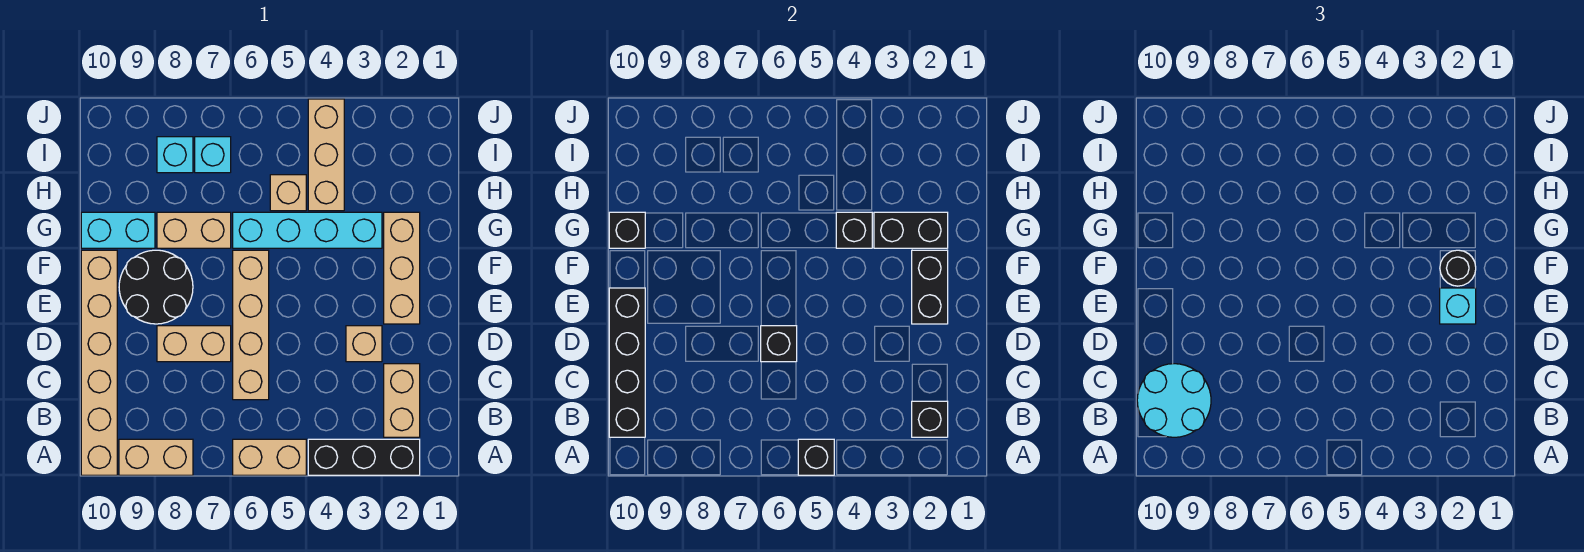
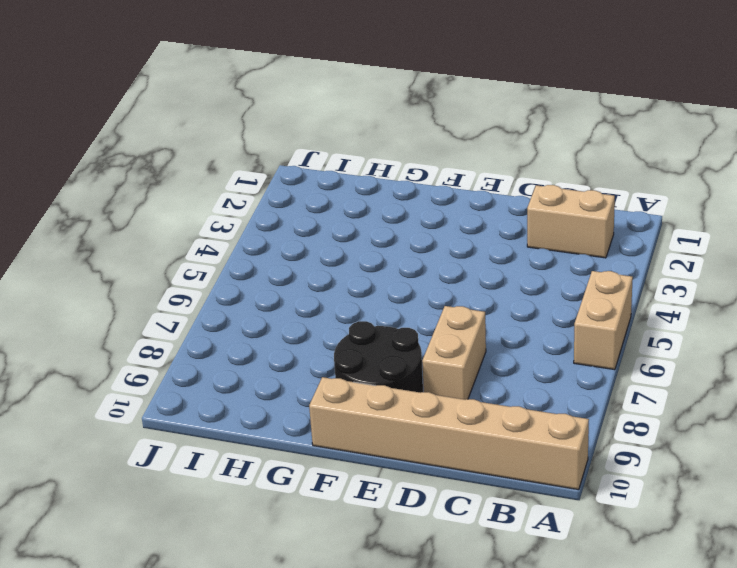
none -> black brick A2:A4 level 1
none -> tan brick A8:A9 level 1
none -> tan brick C6:F6 level 1

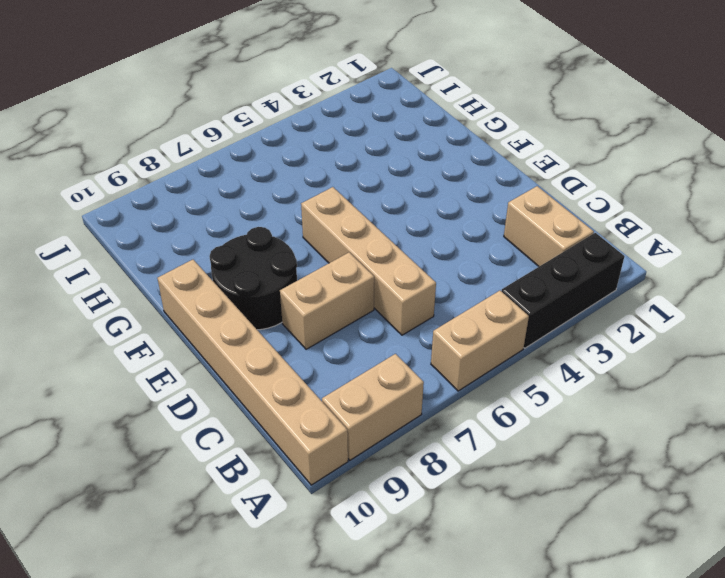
none -> tan brick D3 level 1
none -> tan brick E2:G2 level 1
none -> cyan brick G3:G6 level 1

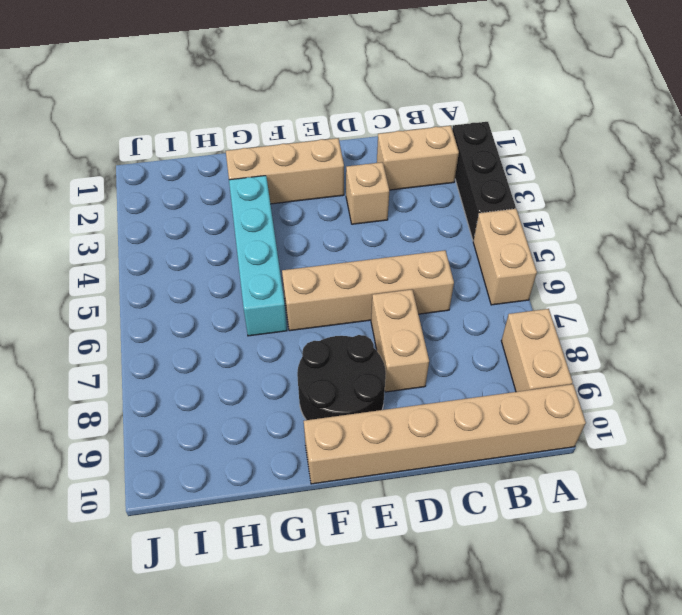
none -> tan brick G7:G8 level 1
none -> cyan brick G9:G10 level 1
none -> tan brick H4:J4 level 1

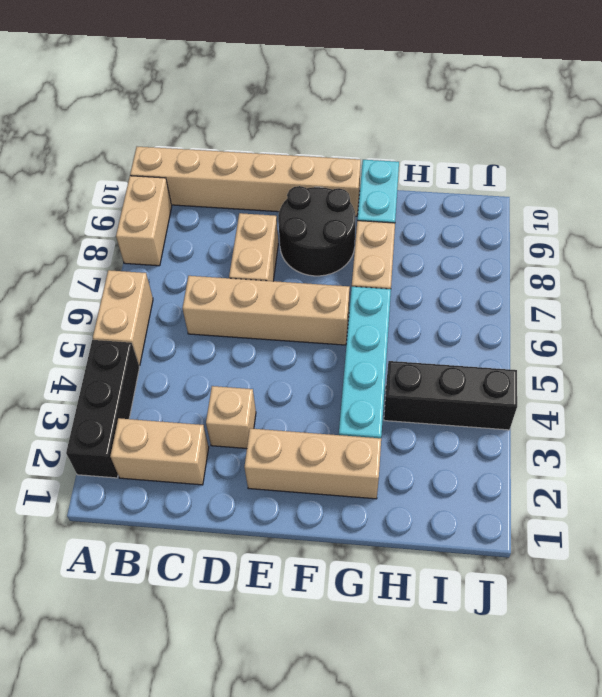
black brick H4:J4 level 1 -> tan brick H4:J4 level 1
none -> tan brick H5 level 1
none -> cyan brick I7 level 1
none -> cyan brick I8 level 1

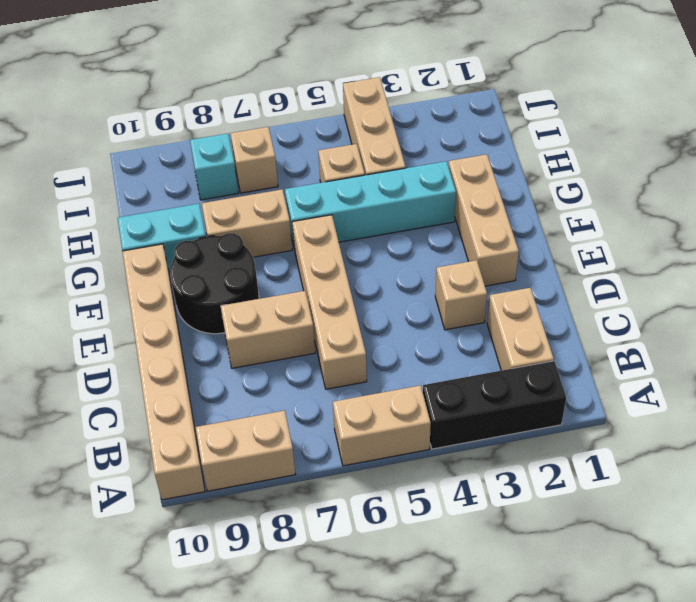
tan brick I7 level 1 -> cyan brick I7 level 1
none -> black brick A5 level 2
none -> black brick B2 level 2
none -> black brick B10:E10 level 2

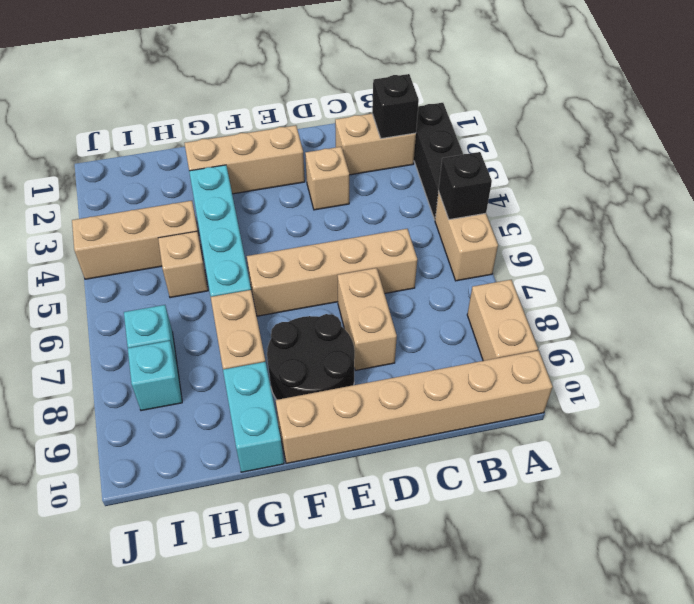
none -> black brick B10:E10 level 2
none -> black brick D6 level 2
none -> black brick E2:F2 level 2

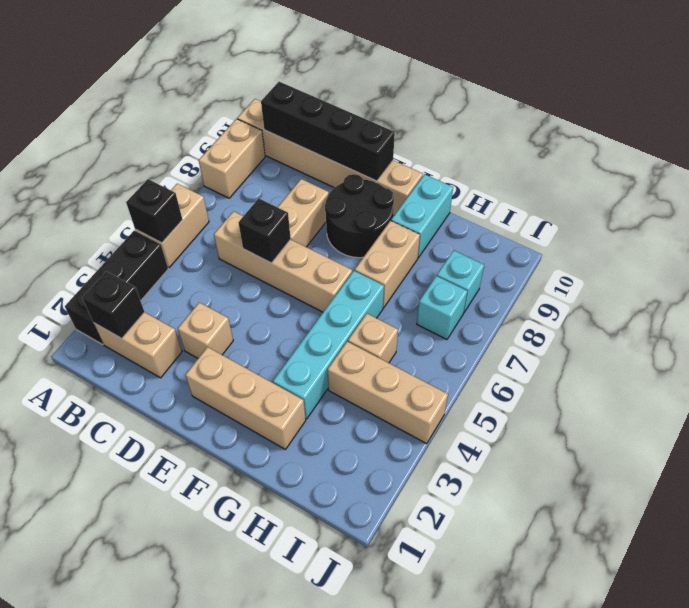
none -> black brick E2:F2 level 2
none -> black brick G2:G3 level 2
none -> black brick G4 level 2

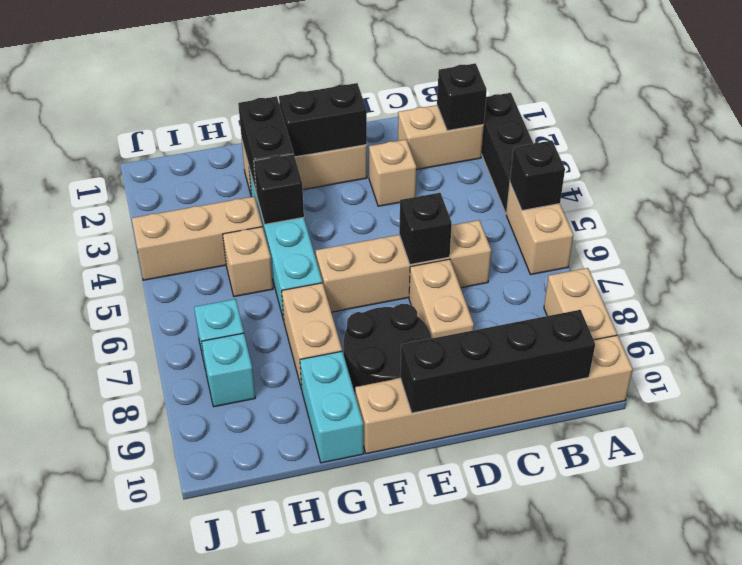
none -> black brick G10 level 2
none -> cyan round brick B9:C10 level 3
none -> cyan brick E2 level 3

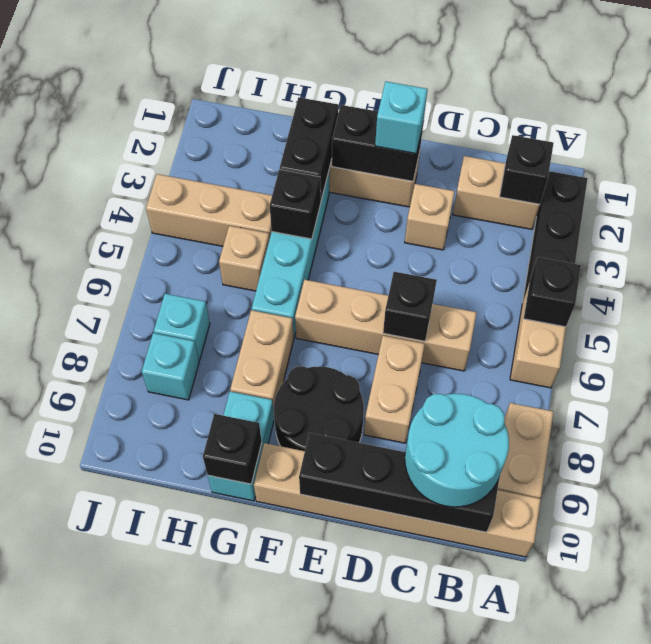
none -> black round brick F2 level 3

